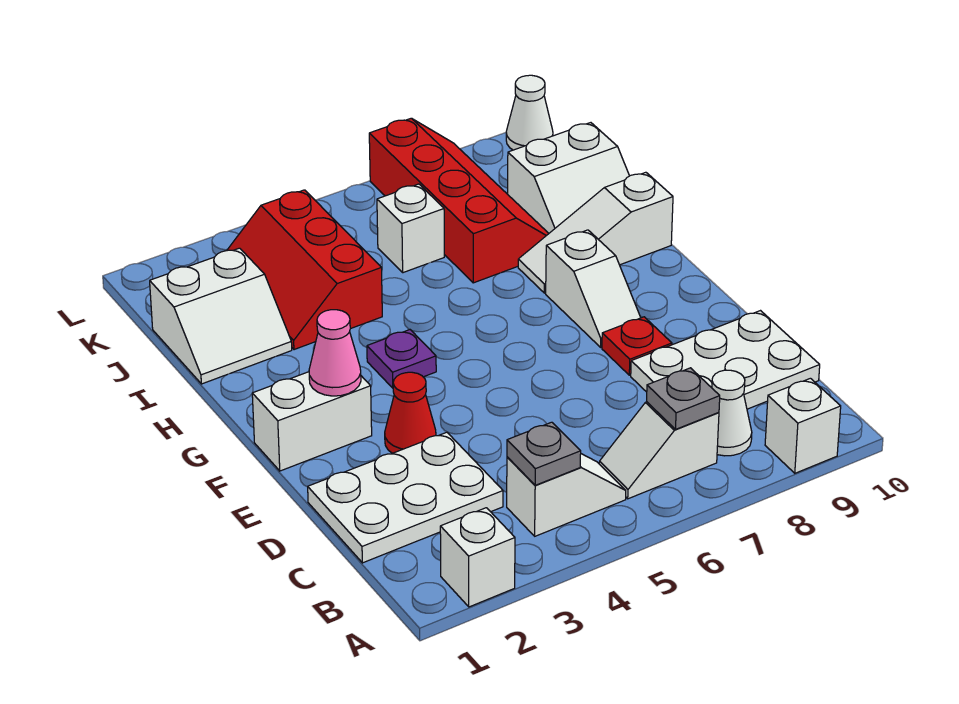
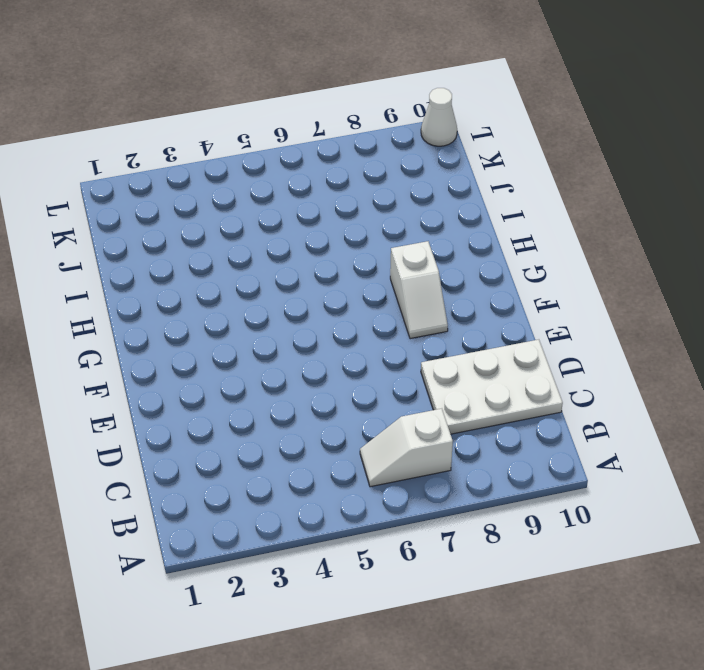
none -> white brick A2 level 1
none -> white brick A9 level 1
none -> white slope B4:B5 level 1 top 4

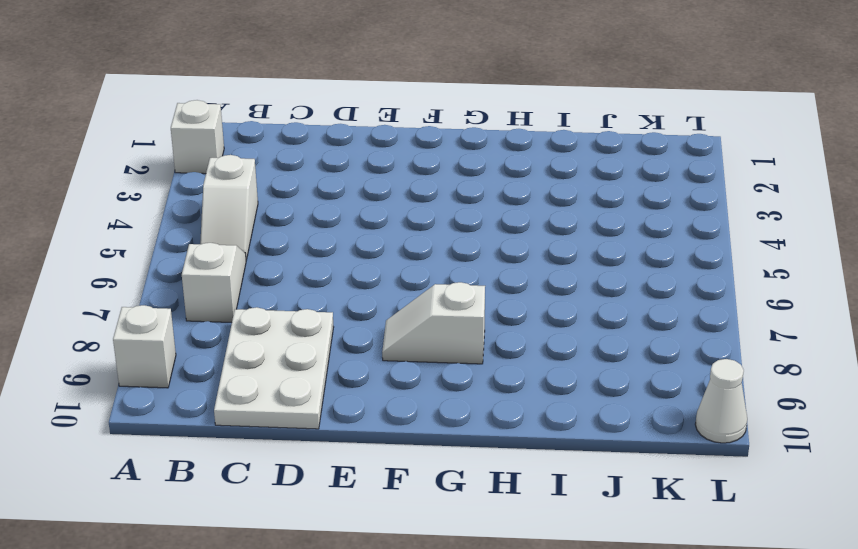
none -> white cone B8 level 1
none -> white plate C1:D3 level 1
none -> red cone E3 level 1

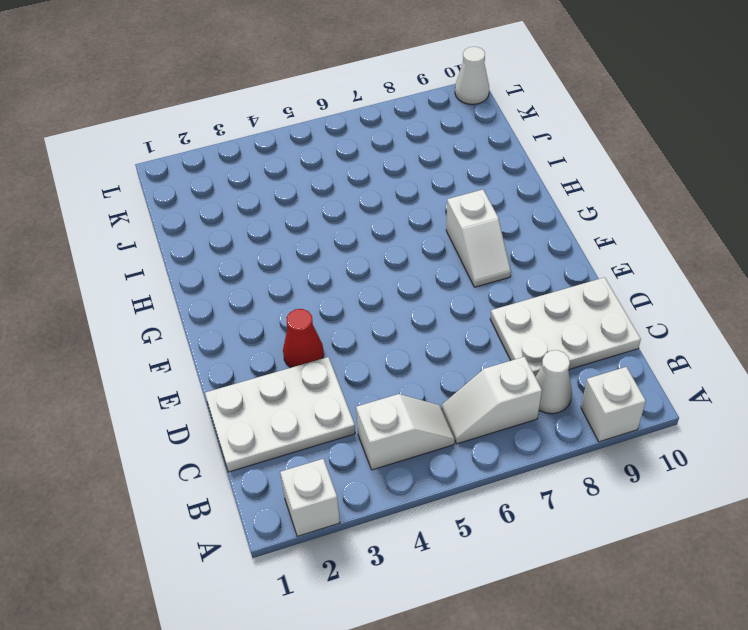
none -> red plate E8 level 1
none -> white brick F1:F2 level 1
none -> purple plate G4 level 1

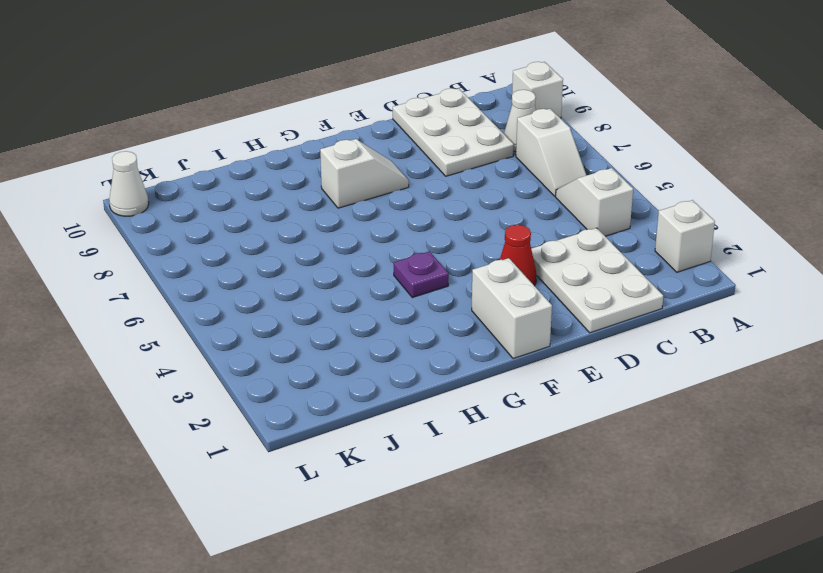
none -> red plate E8 level 1
none -> white slope H8:H10 level 1 top 10
none -> white slope I1:J2 level 1 top J

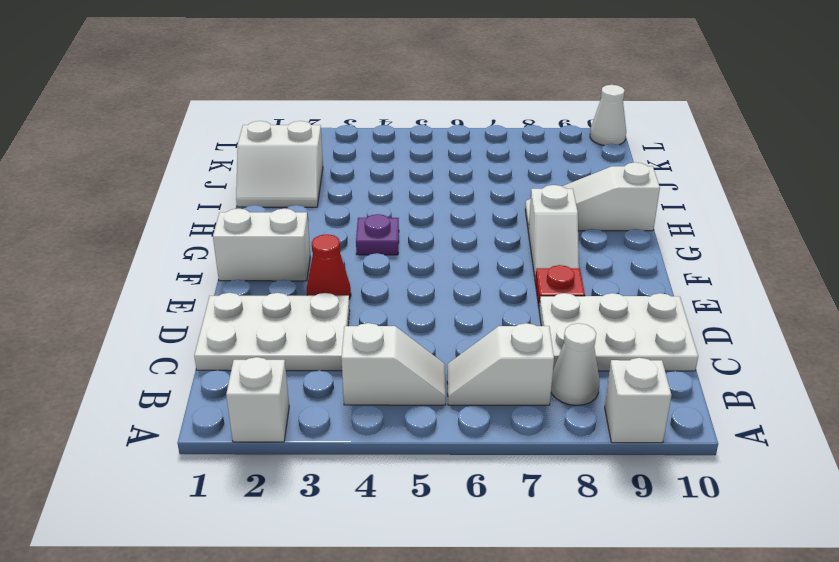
none -> red slope I3:K4 level 1 top 4
none -> red slope I7:L8 level 1 top 7
none -> white slope I9:J10 level 1 top J

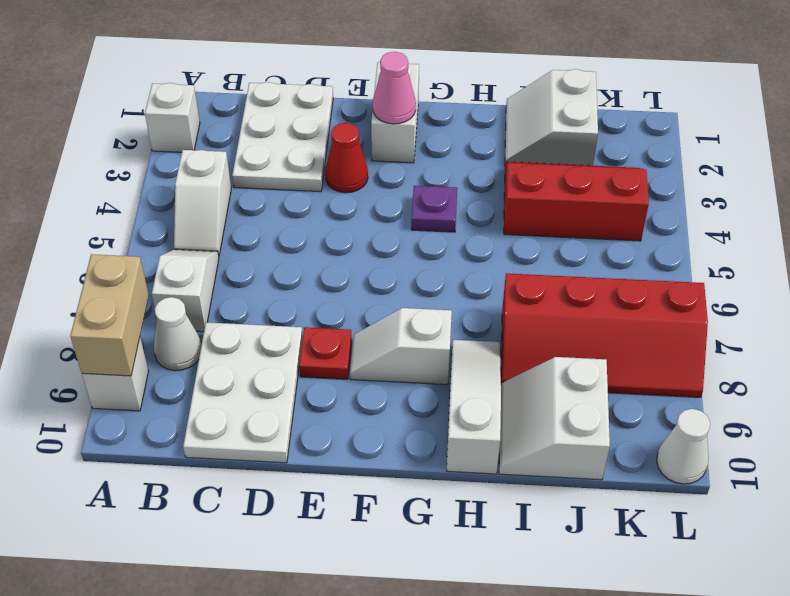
tan brick A8:A9 level 2 -> none
none -> white brick J6 level 1
none -> grey plate B4 level 2
none -> grey plate B7 level 2

